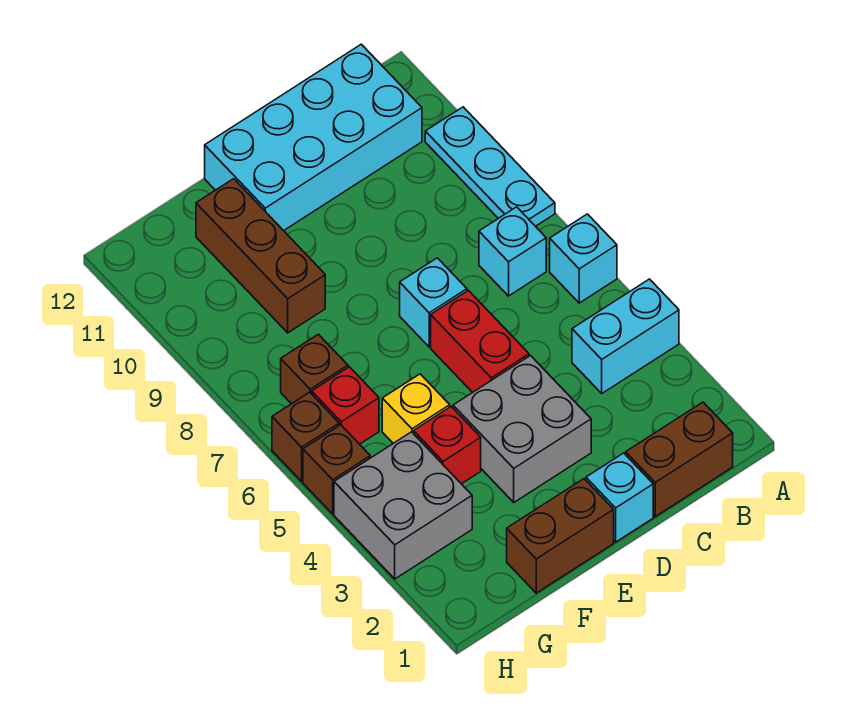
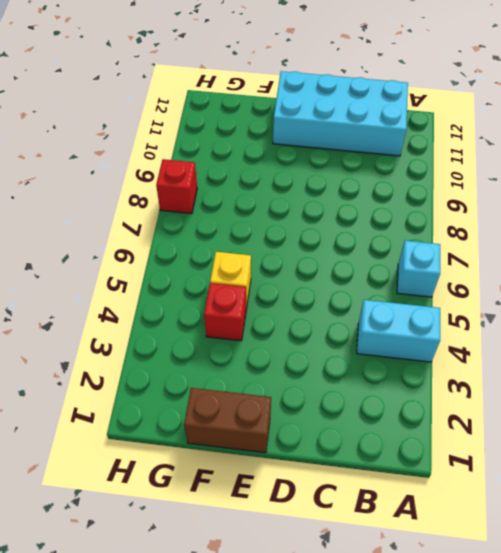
red brick H8 level 1 -> red brick G6 level 1
none -> cyan plate A8:A10 level 1
none -> brown brick B1:C1 level 1
none -> cyan brick B7 level 1

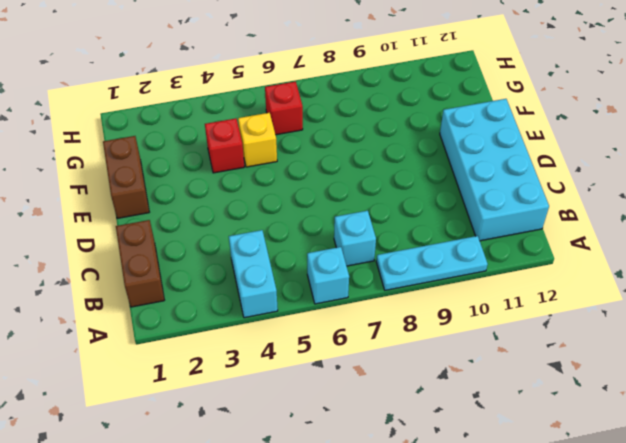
none -> cyan brick D1 level 1
none -> grey brick D3:E4 level 1
none -> red brick D5:D6 level 1

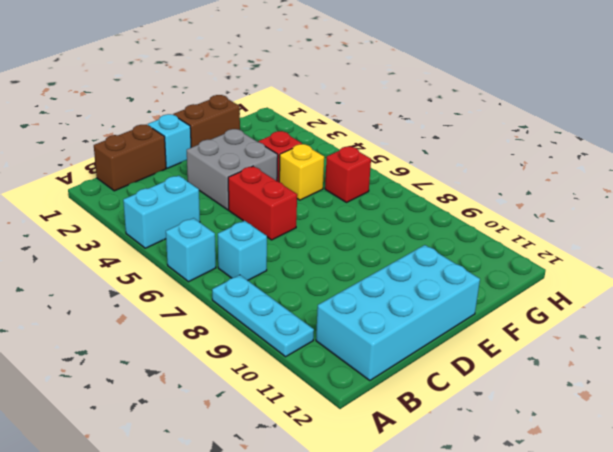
none -> cyan brick D7 level 1
none -> brown brick F9:F11 level 1
none -> grey brick G3:H4 level 1

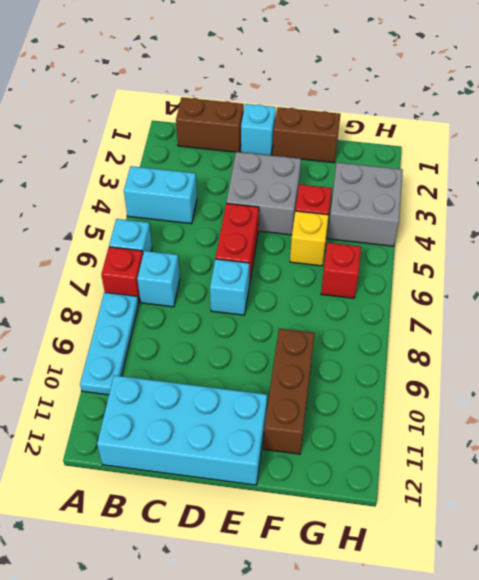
red brick A7 level 1 -> none
none -> brown brick G7 level 1
none -> brown brick H5 level 1
none -> brown brick H6 level 1

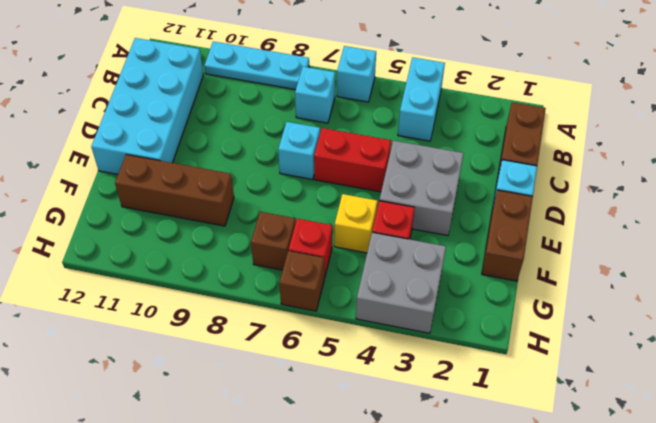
none -> brown brick H5 level 1

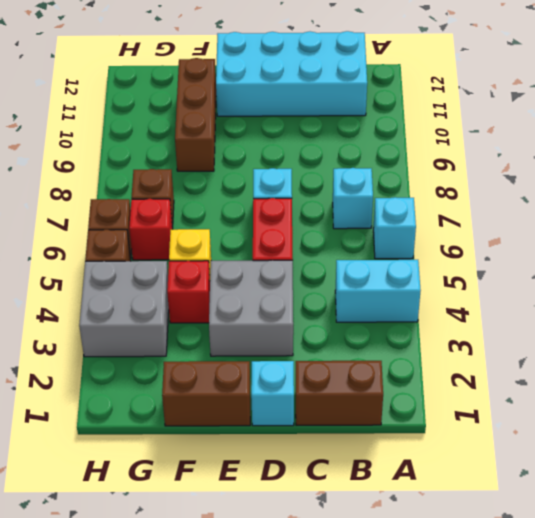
none -> cyan plate A8:A10 level 1

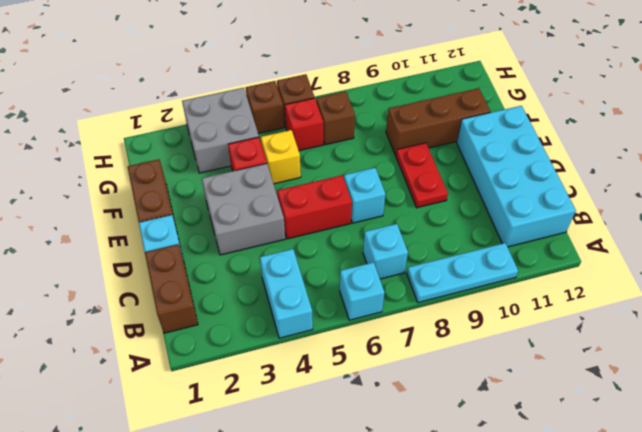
red plate D9:E9 level 1 -> none

